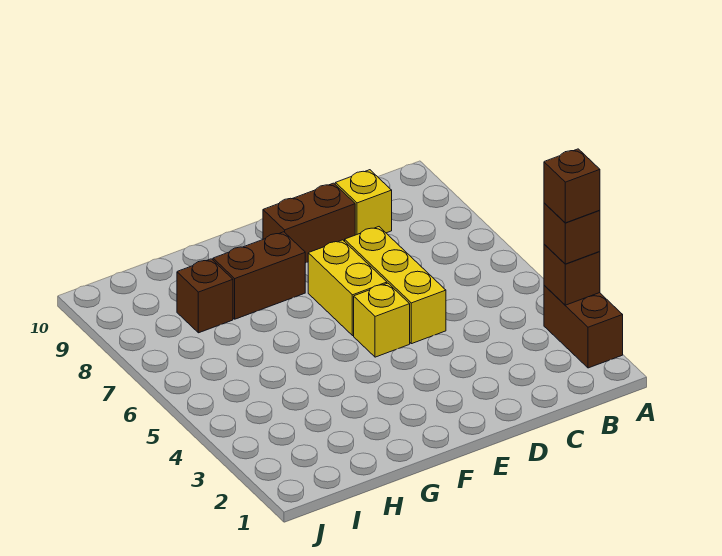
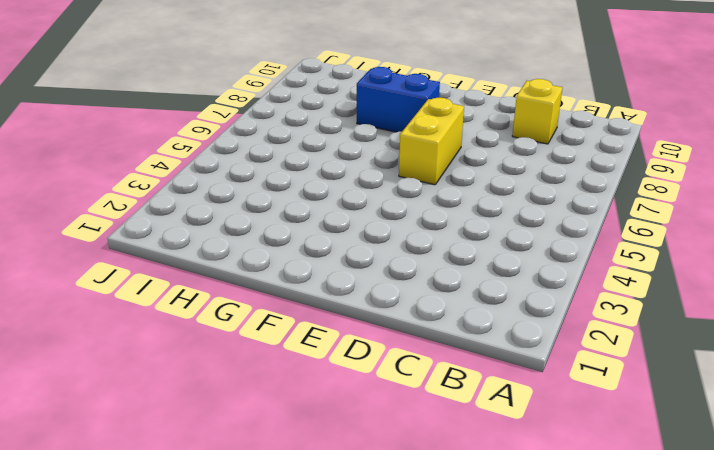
blue brick F8:G8 level 1 -> brown brick F8:G8 level 1
none -> brown brick A2:A3 level 1
none -> yellow brick D5:D7 level 1

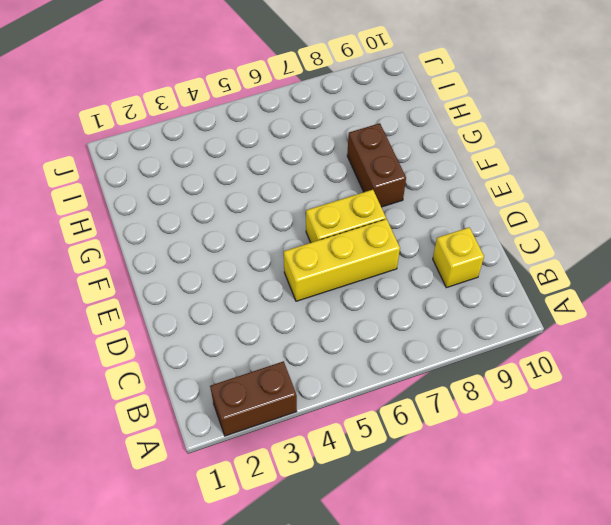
none -> brown brick D9:E9 level 1
none -> yellow brick E5 level 1

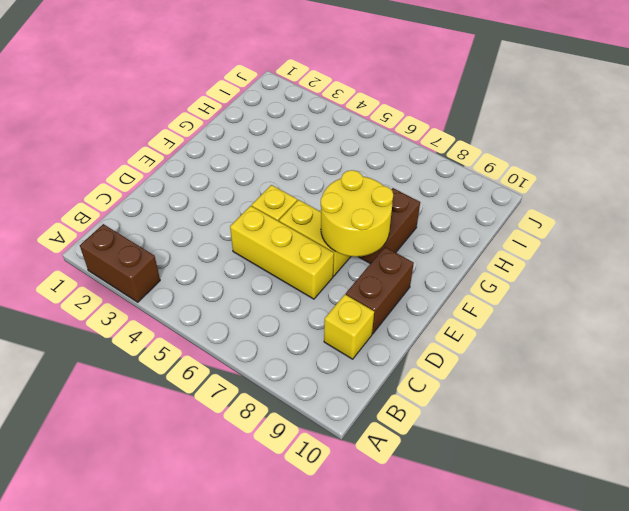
yellow round brick E7:F8 level 2 -> none
none -> brown brick H8 level 1
none -> brown brick A3 level 2

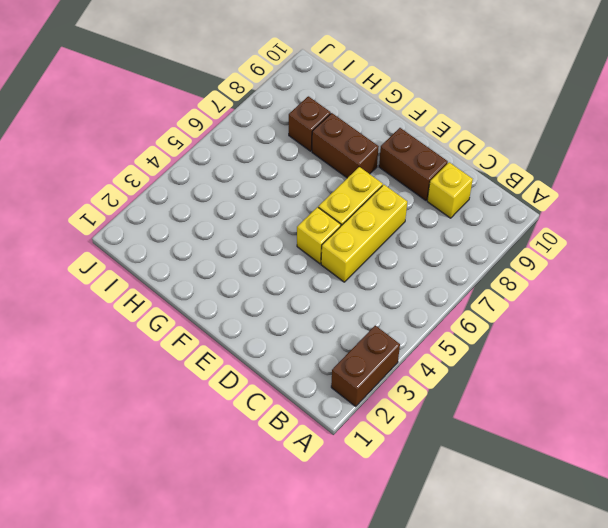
none -> brown brick A3 level 2
none -> brown brick A3 level 3

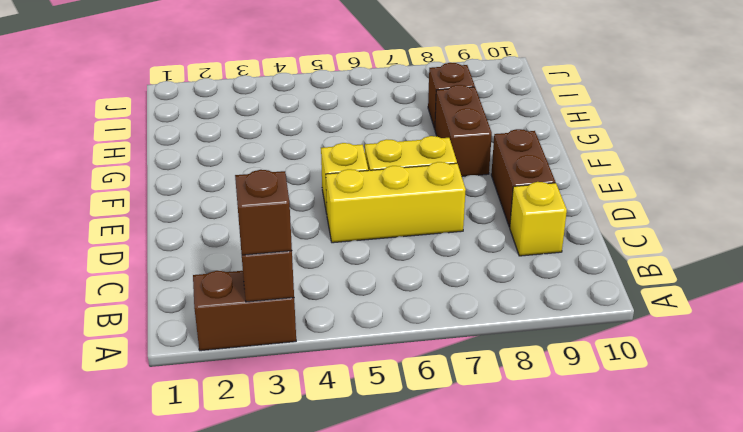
none -> brown brick A3 level 4

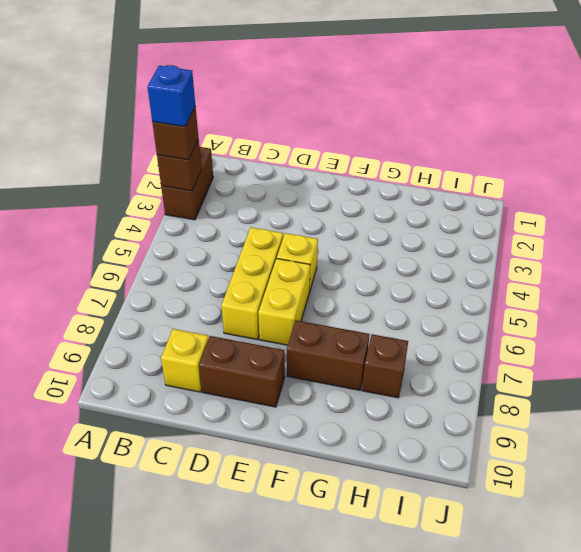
blue brick A3 level 4 -> brown brick A3 level 4

